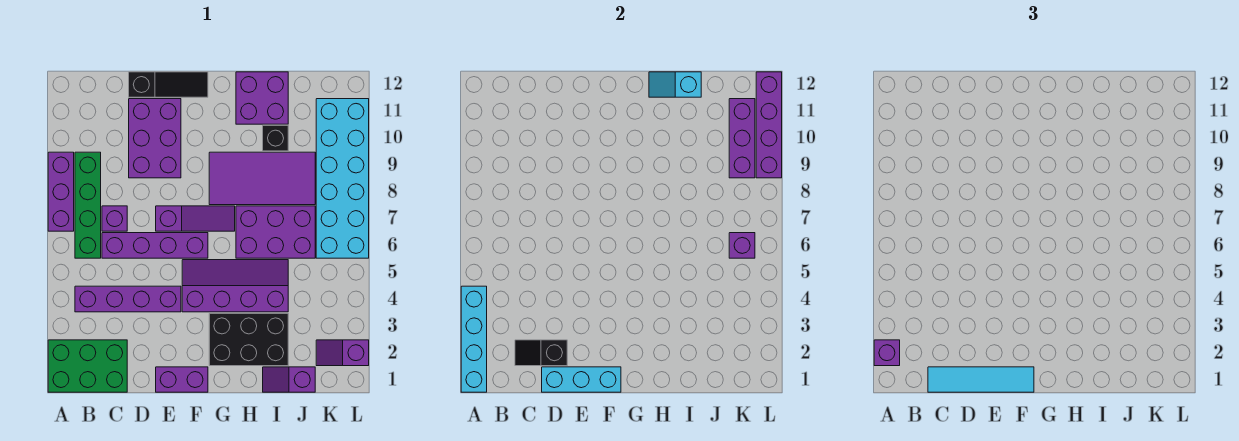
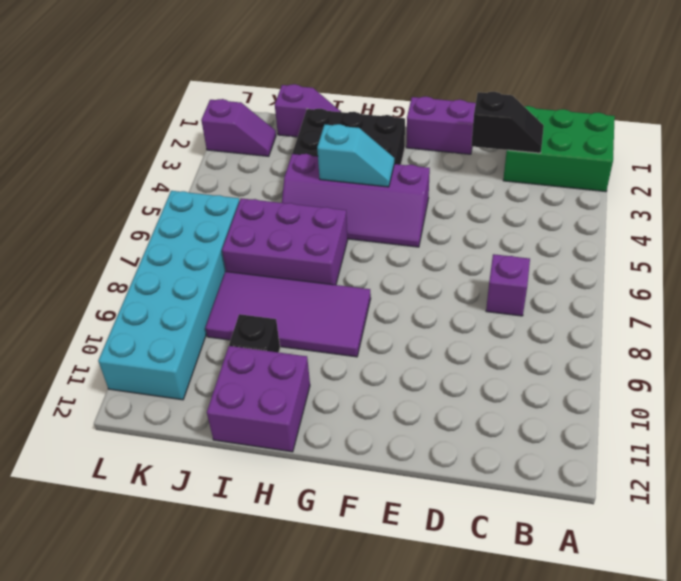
cyan slope G4:H4 level 2 top H -> cyan slope H12:I12 level 2 top I
none -> purple brick A7:A9 level 1
none -> purple brick B4:E4 level 1
none -> green brick B6:B9 level 1

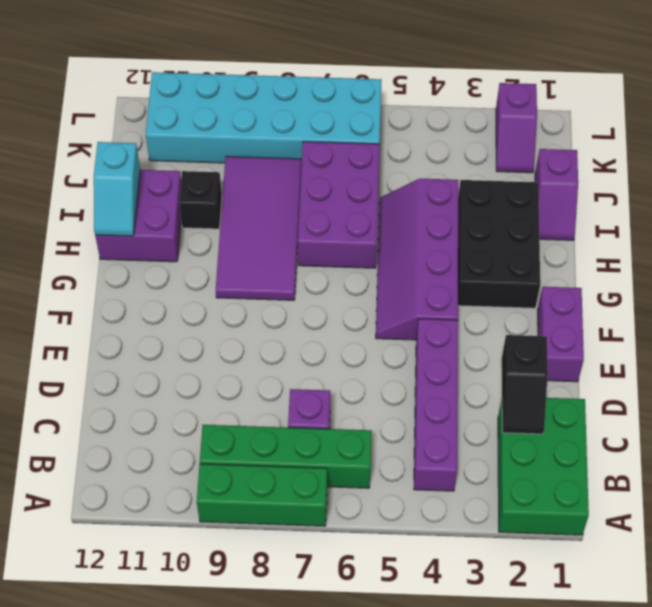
green brick A7:A9 level 1 -> purple brick A7:A9 level 1
none -> purple brick C6:F6 level 1
none -> purple brick D9:E11 level 1
none -> black slope D12:F12 level 1 top D

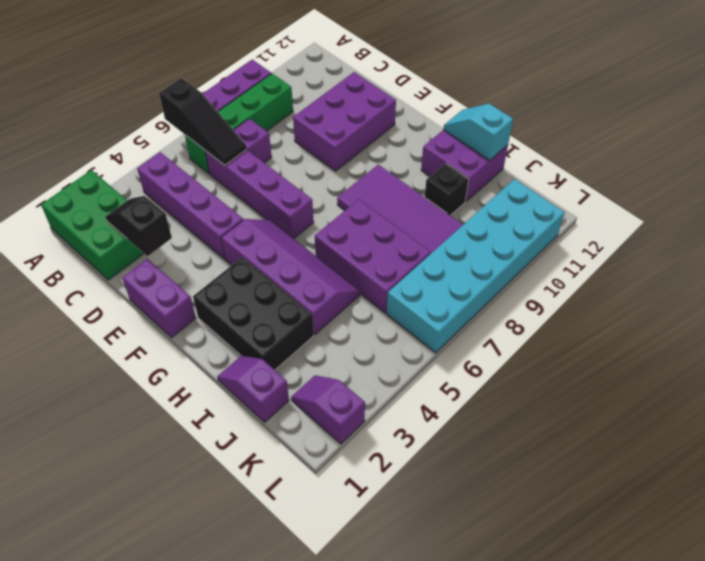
black slope A6:C6 level 2 top A -> black slope D12:F12 level 1 top D
none -> purple slope E7:G7 level 1 top E
none -> cyan brick A1:A4 level 2
none -> cyan brick D1:F1 level 2

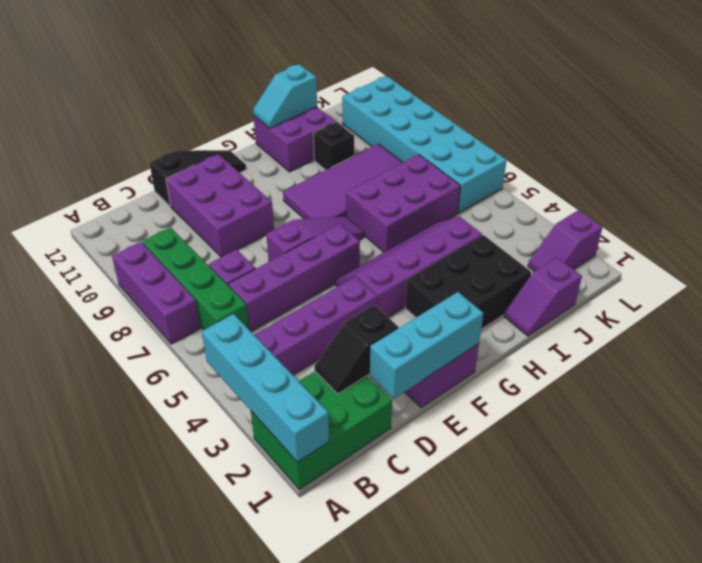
none -> purple brick K6 level 2
none -> purple brick K9:K11 level 2
none -> purple brick L9:L12 level 2

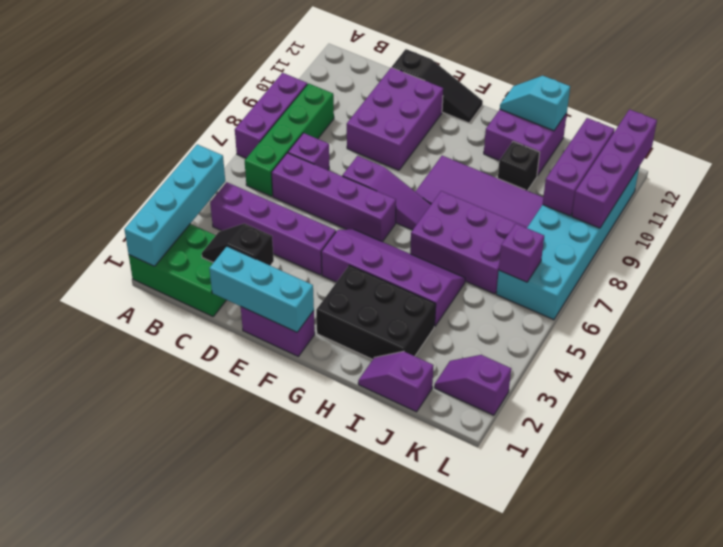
none -> purple brick A2 level 3
none -> cyan tile C1:F1 level 3

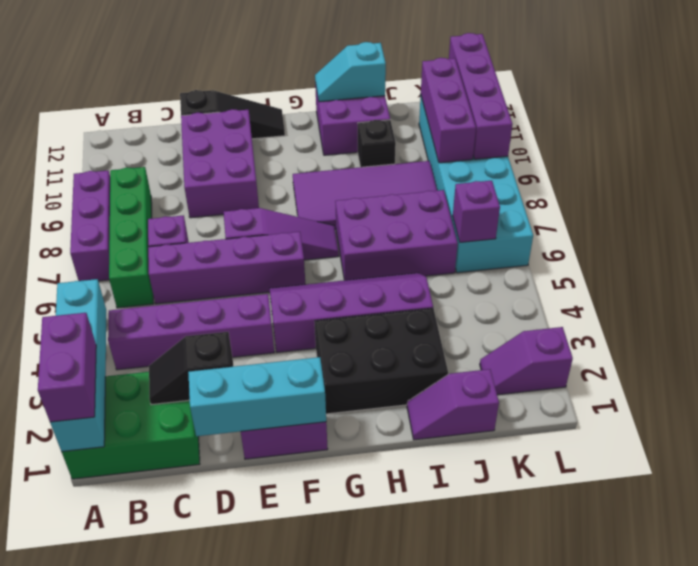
purple brick A1:A2 level 3 -> purple brick A2 level 3
none -> cyan tile C1:F1 level 3

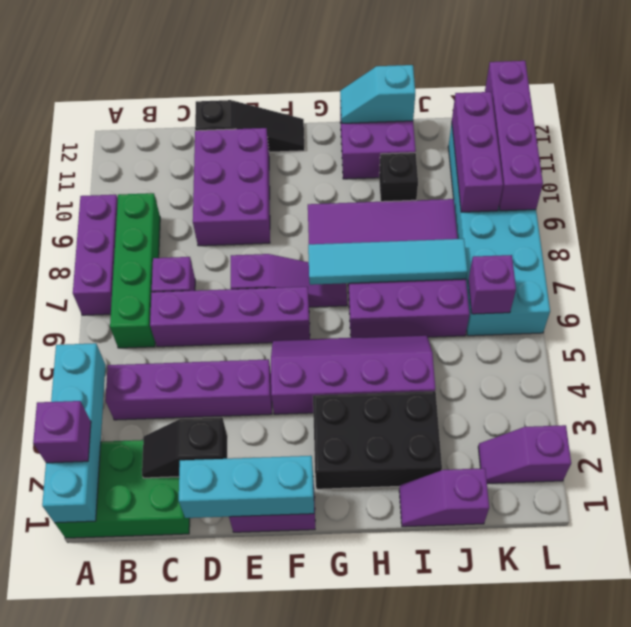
cyan tile G7:J7 level 2 -> cyan tile C1:F1 level 3

